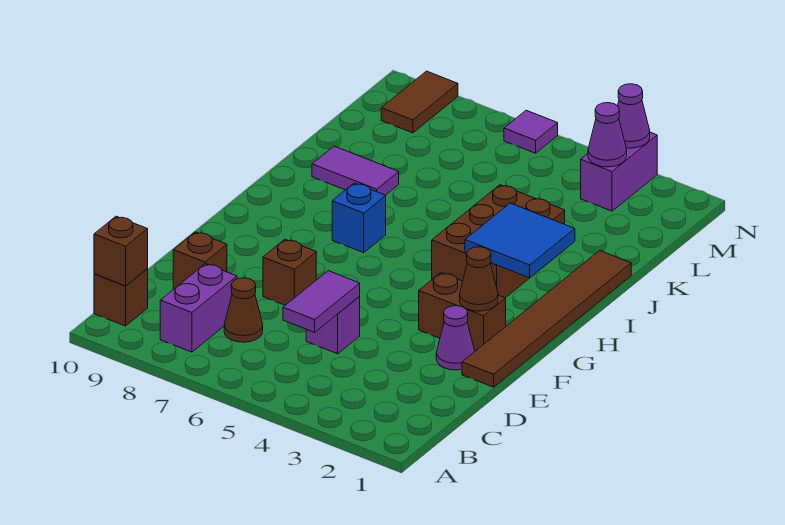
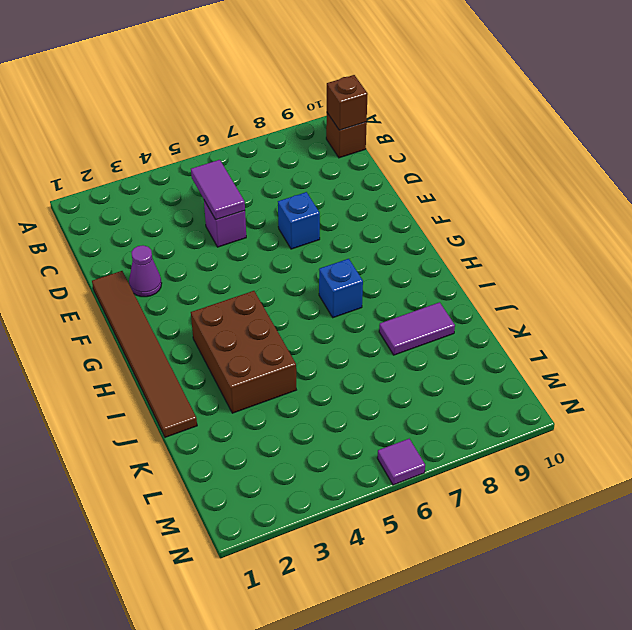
blue brick E7 level 1 -> brown brick E7 level 1
none -> purple brick B8:C8 level 1
none -> brown cone C7 level 1
none -> brown brick D9 level 1

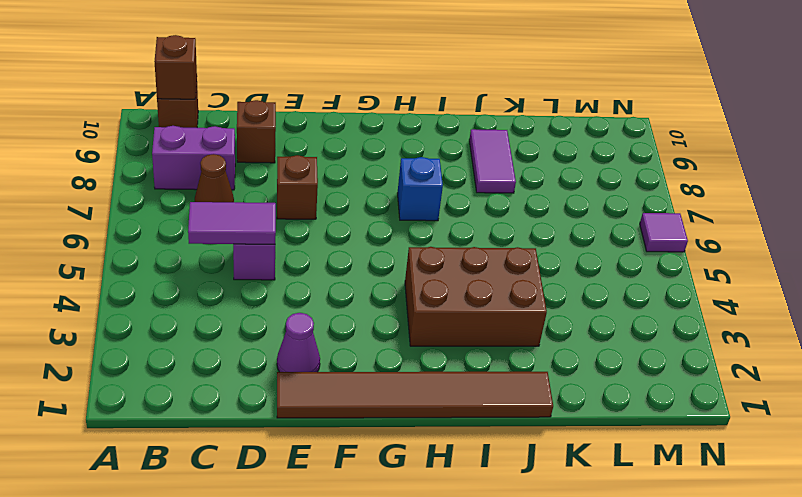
none -> brown brick F2:F3 level 1
none -> purple brick M3:N3 level 1
none -> brown tile M9:N9 level 1

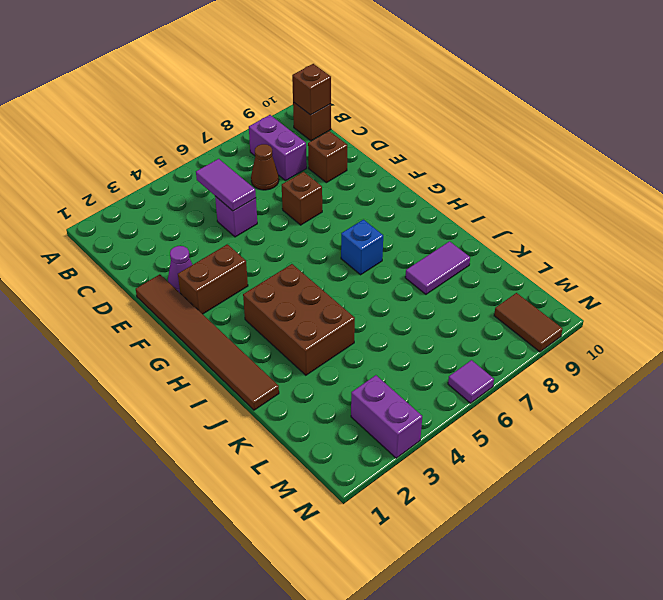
none -> brown cone F2 level 2
none -> blue tile H2:I3 level 2
none -> purple cone M3 level 2

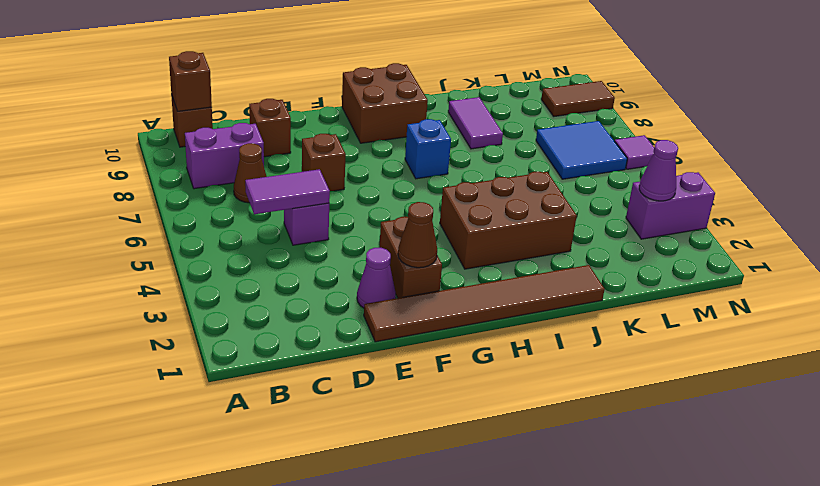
brown brick G9:H10 level 1 -> none
blue tile L6:M7 level 1 -> blue tile H2:I3 level 2
none -> purple cone N3 level 2

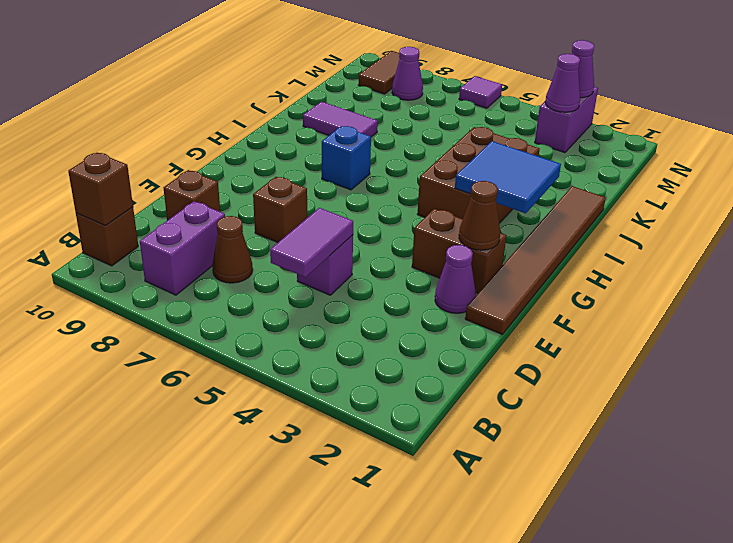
purple cone M8 level 1 -> none

